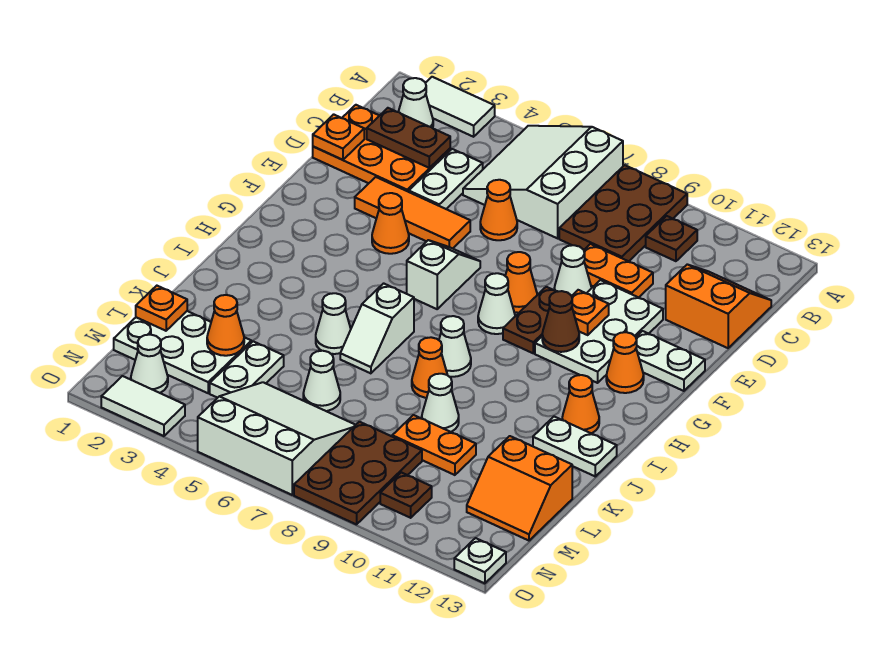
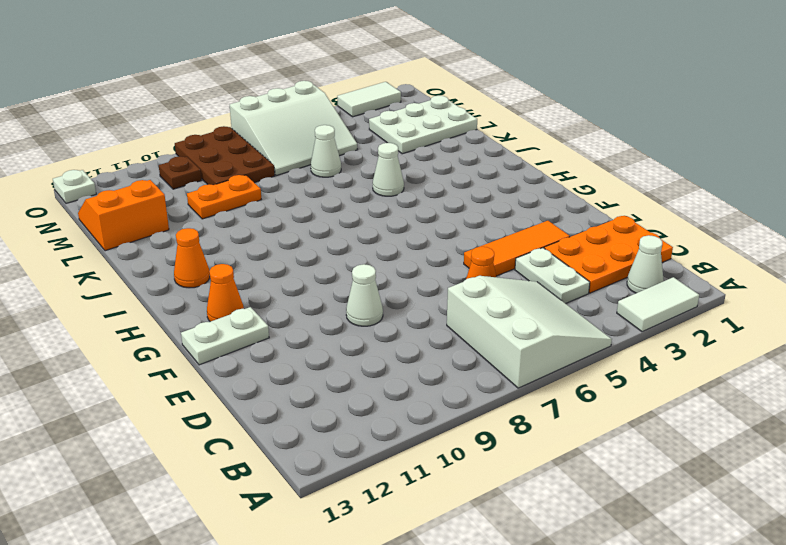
none -> brown plate A8:C9 level 1
none -> brown plate B10 level 1
none -> orange slope C12:D13 level 1 top D
none -> orange plate D9:D10 level 1

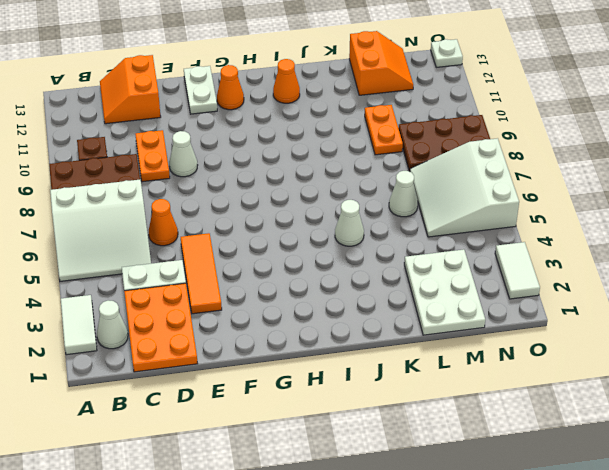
none -> white plate E10:G11 level 1
none -> orange cone F4 level 1
none -> white slope F6:G6 level 1 top G
none -> orange cone F8 level 1

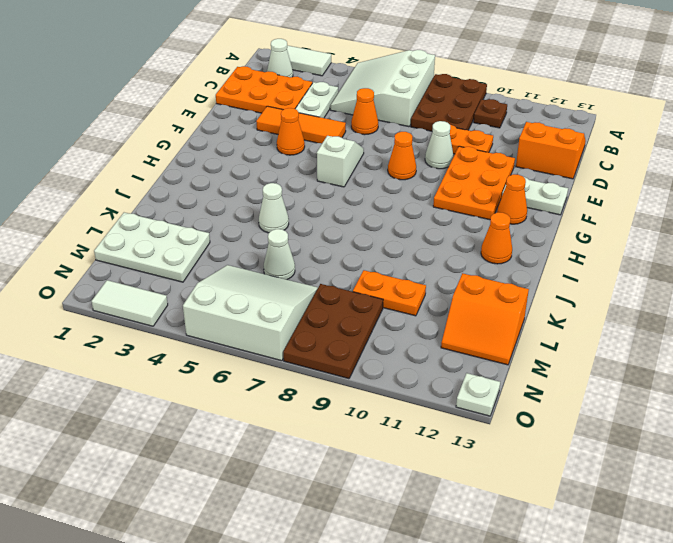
orange plate E10:G11 level 1 -> white plate E10:G11 level 1
none -> brown plate F9:G9 level 1
none -> white cone G8 level 1
none -> white slope I6:J6 level 1 top I
none -> white cone I8 level 1

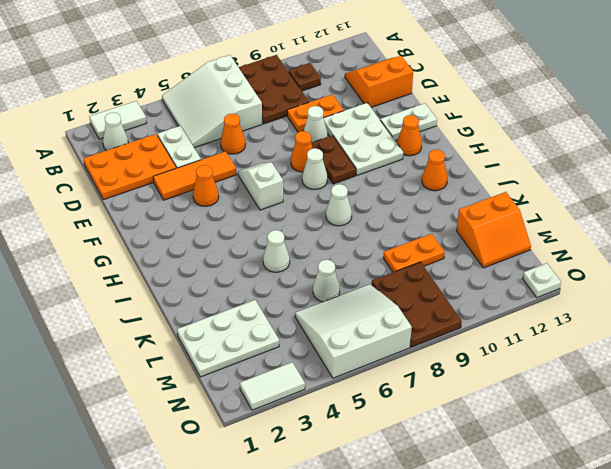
none -> white slope I6:J6 level 1 top I
none -> orange cone J8 level 1
none -> white plate J12:J13 level 1
none -> white cone K9 level 1

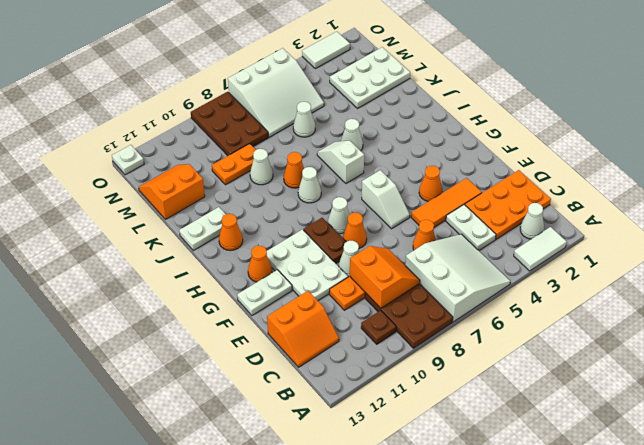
orange slope C8:D9 level 2 top 9 -> none
none -> white plate L4:M4 level 1
none -> white cone N2 level 1
none -> brown plate N10 level 1
none -> brown plate C2:C3 level 2

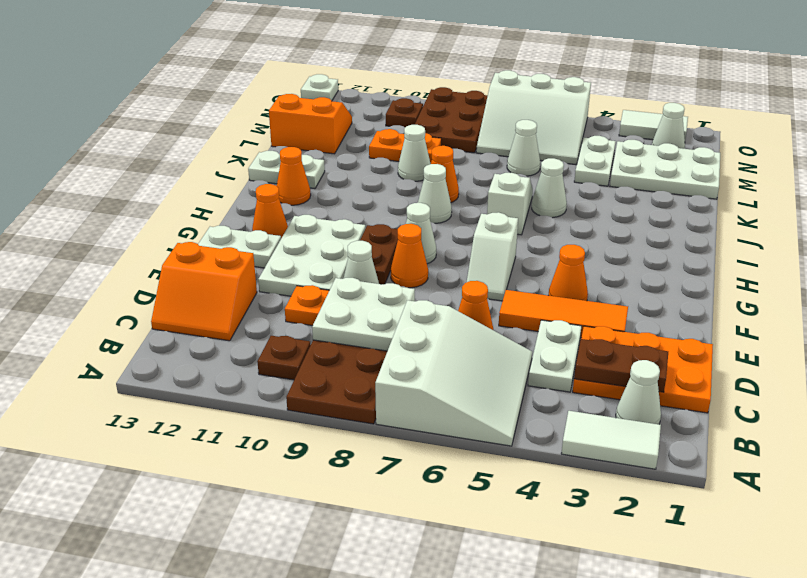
white plate C8:D9 level 2 -> none
none -> orange plate D1 level 2
none -> orange plate F10 level 2
none -> brown cone G10 level 2
none -> orange plate L1 level 2

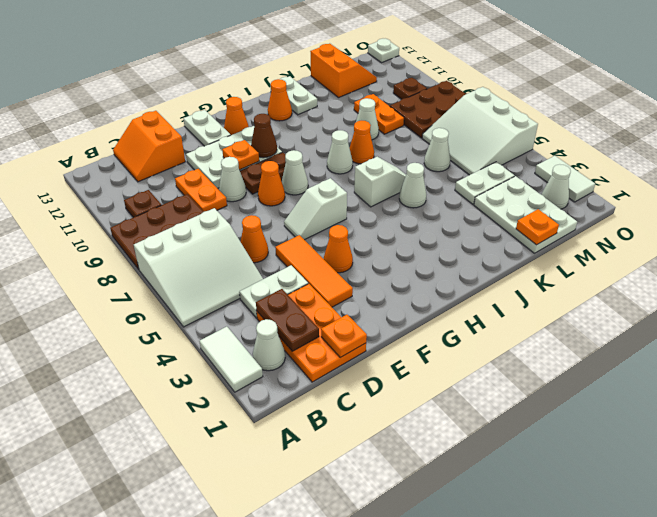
none -> orange cone L3 level 2

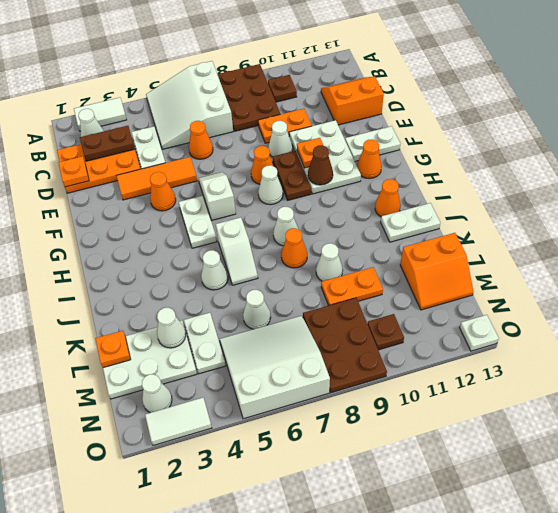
white plate G5:H5 level 1 -> none
white cone L3 level 2 -> orange cone L3 level 2

